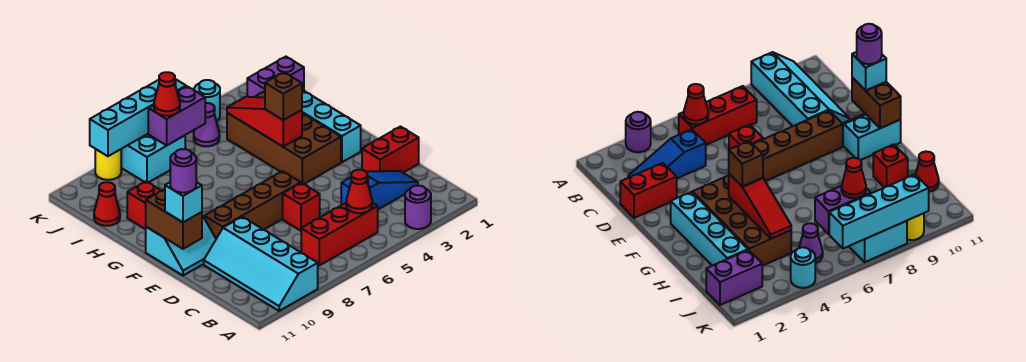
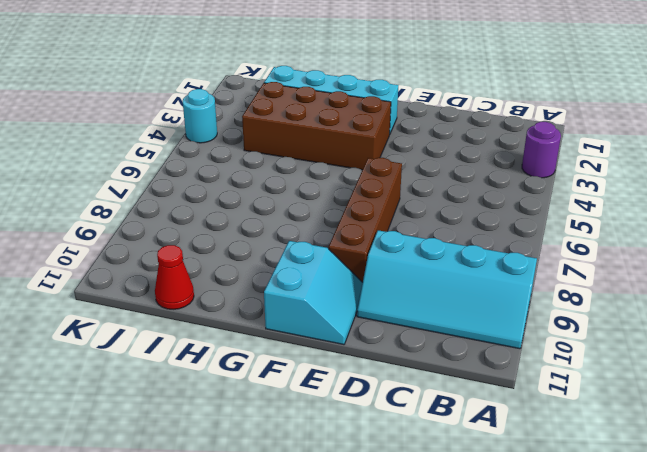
none -> red brick B5:B7 level 1
none -> blue slope C2:C4 level 1 top 4
none -> red brick D1:D2 level 1

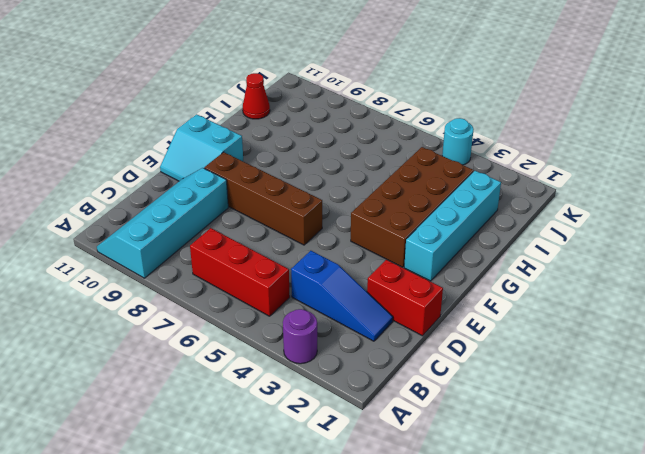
none -> red brick D6 level 1
none -> red brick H10 level 1
none -> purple brick J1:J2 level 1

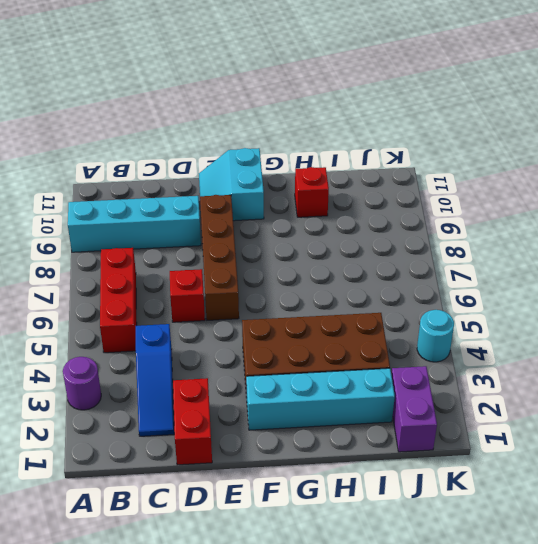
none -> red cone I11 level 1
none -> purple cone J5 level 1
none -> cyan brick J7:K8 level 1

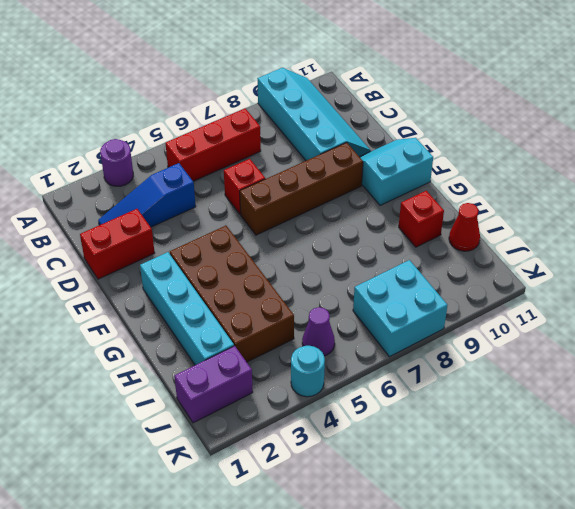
none -> yellow round brick K9 level 1
none -> red cone B5 level 2
none -> brown brick E11:F11 level 2

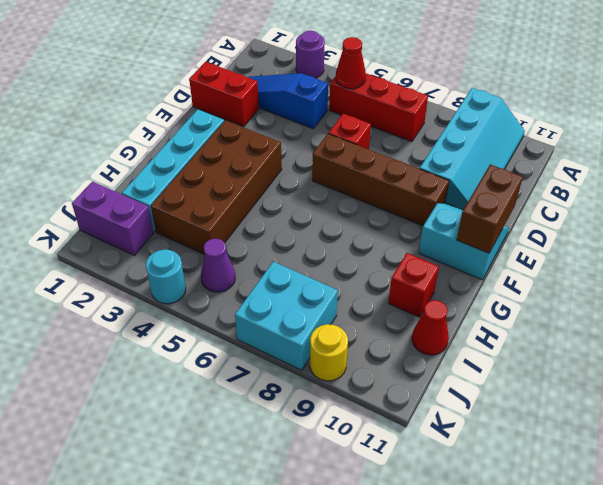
none -> red slope G4:I4 level 2 top G
none -> purple brick J6:J7 level 2
none -> cyan brick K6:K9 level 2

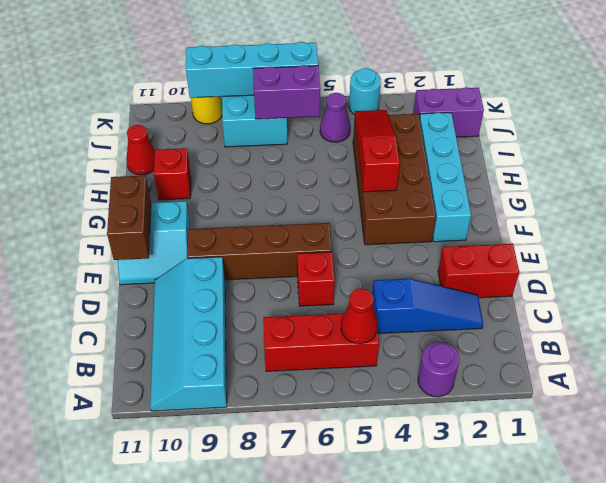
none -> cyan brick E11 level 3
none -> brown brick G4 level 3
none -> red cone J7 level 3

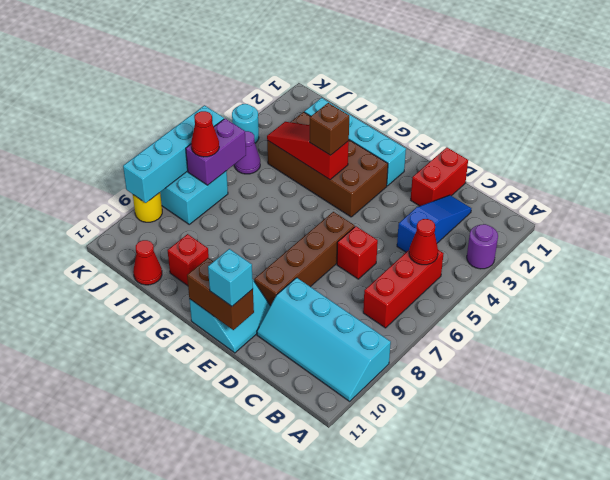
none -> purple brick J1:J2 level 1
none -> purple round brick E11 level 4

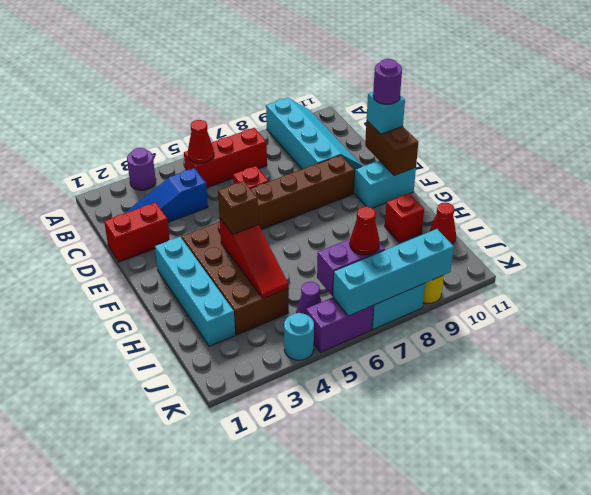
purple brick K5:K6 level 1 -> purple brick J1:J2 level 1

